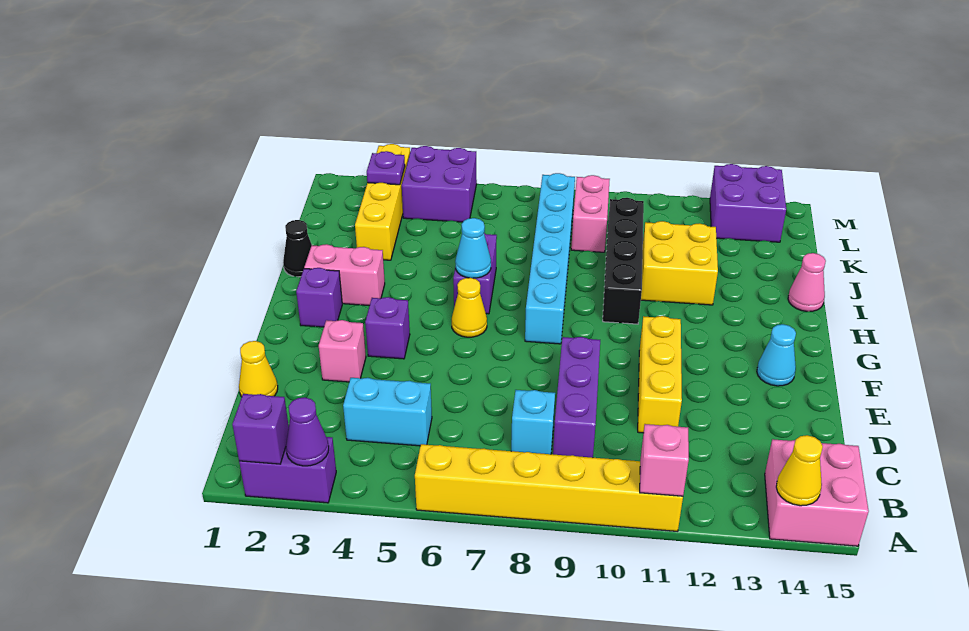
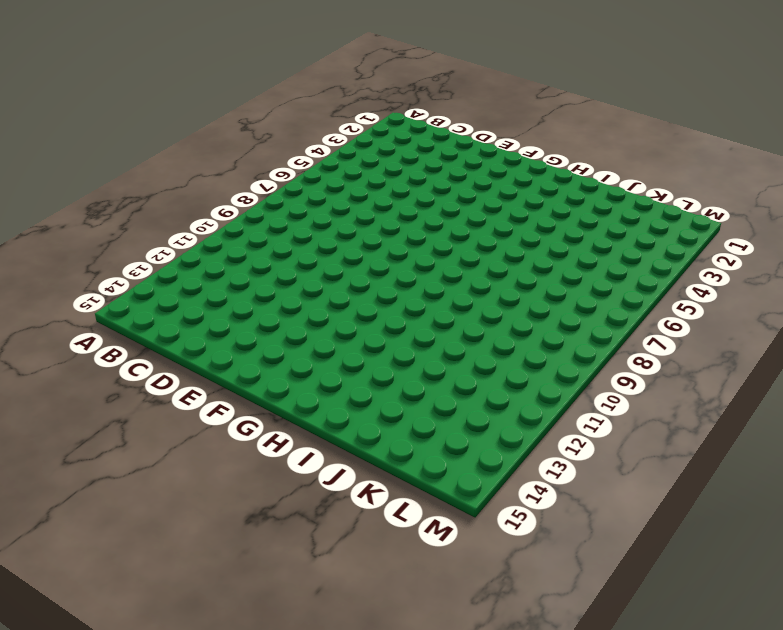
none -> purple brick A2:A3 level 1
none -> yellow brick A6:A11 level 1
none -> pink brick A14:B15 level 1
none -> cyan brick C4:C5 level 1

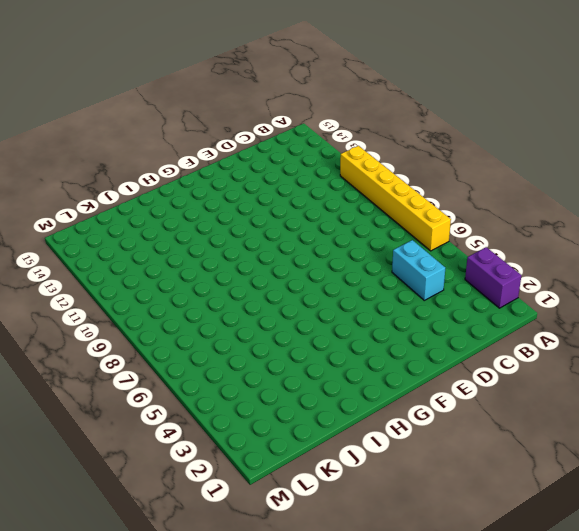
none -> pink brick A14:B15 level 1
none -> cyan brick C8 level 1
none -> purple brick C9:E9 level 1
none -> yellow cone D1 level 1

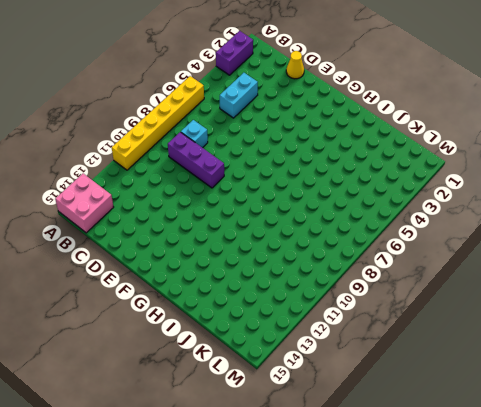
none -> yellow brick D11:F11 level 1
none -> pink brick E3 level 1
none -> purple brick F4 level 1
none -> cyan cone F14 level 1

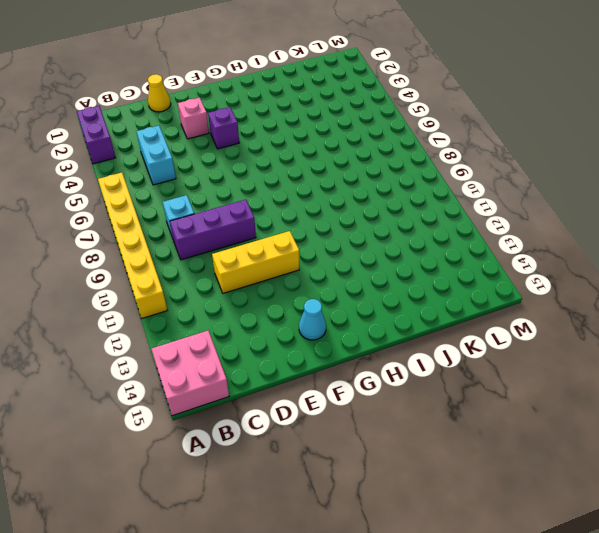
none -> purple brick G2 level 1
none -> yellow cone G6 level 1
none -> cyan brick G8:L8 level 1
none -> pink brick H2:H3 level 1

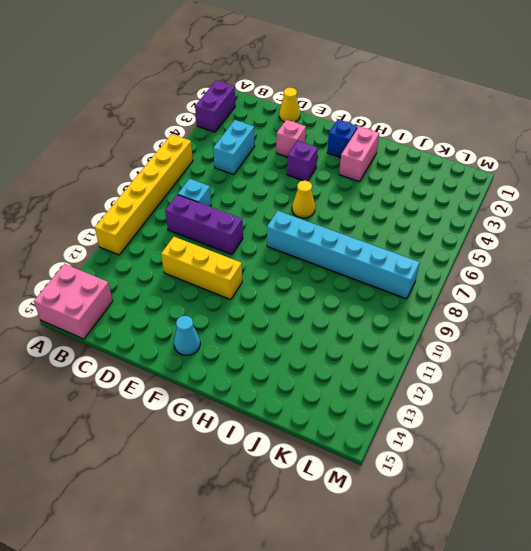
blue brick G2 level 1 -> purple brick G2 level 1
none -> purple brick H6:I6 level 1
none -> black brick H10:K10 level 1
none -> black cone I1 level 1
none -> yellow brick I11:J12 level 1

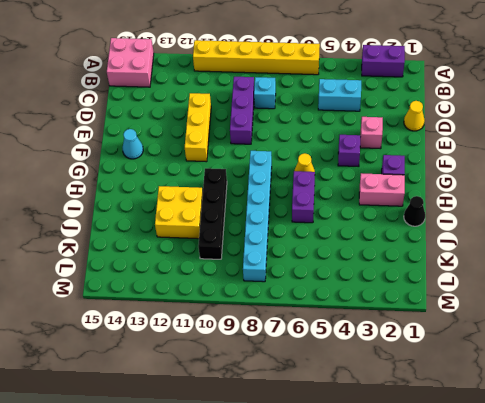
none -> pink cone I15 level 1
none -> yellow brick J3:M3 level 1
none -> pink brick K9:L9 level 1
none -> purple brick L4:M5 level 1

